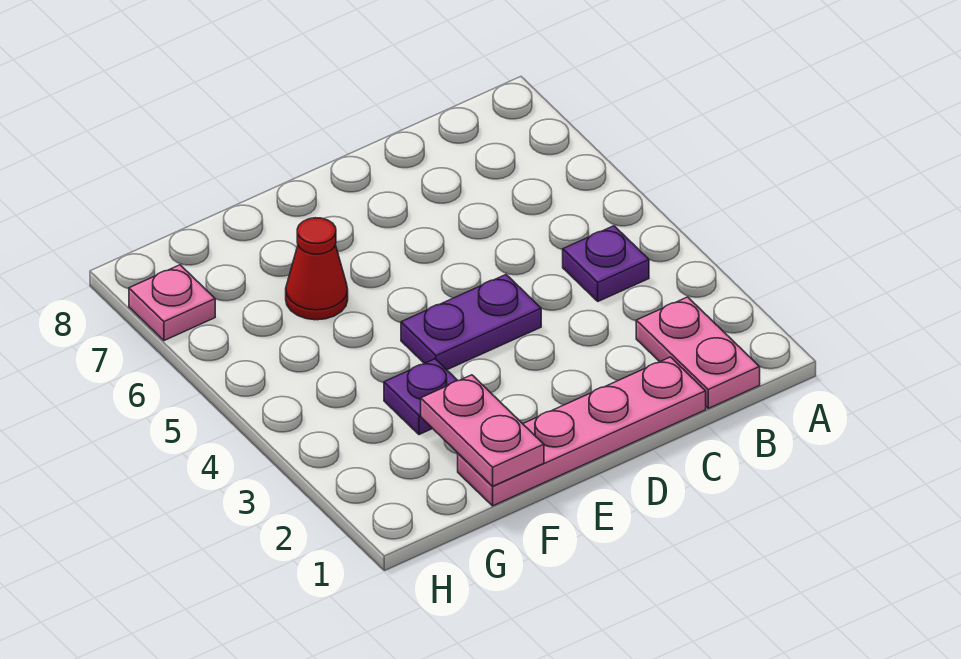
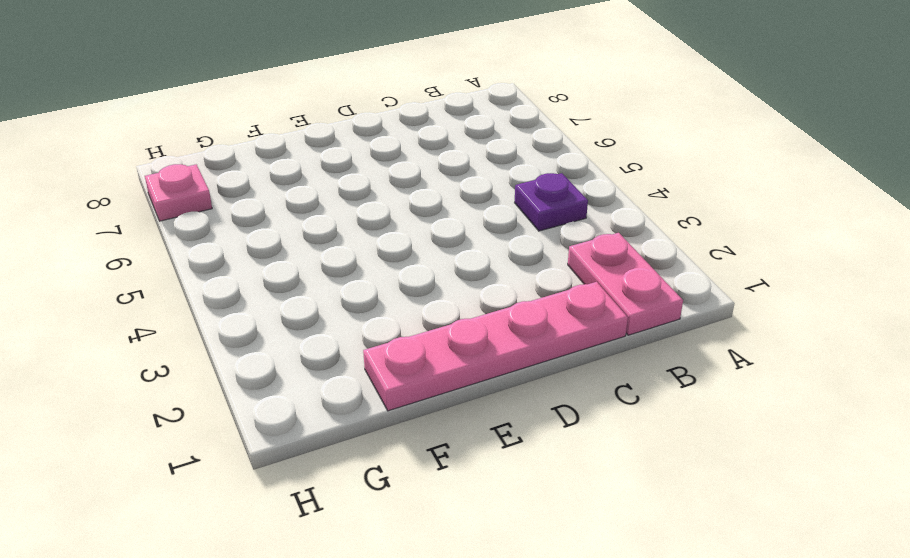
none -> purple plate D4:E4 level 1
none -> purple plate F3 level 1

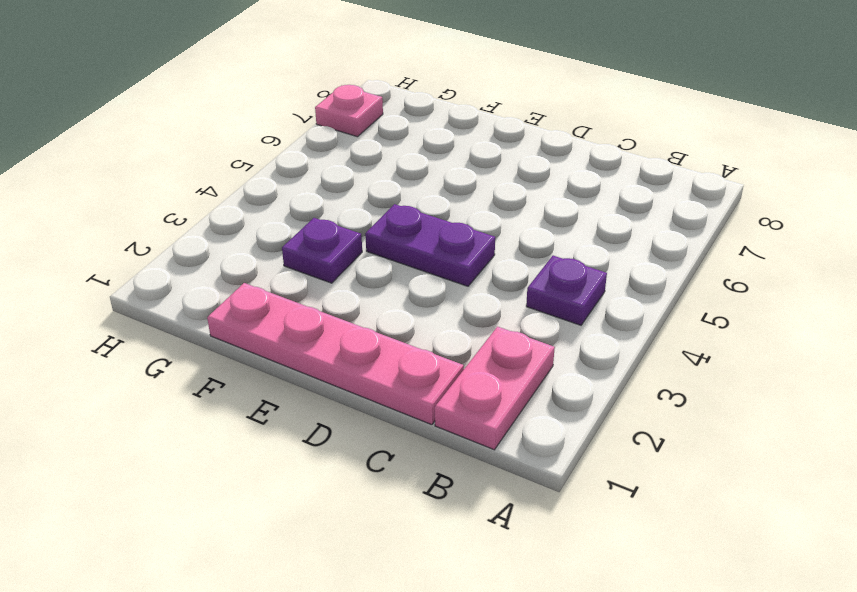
none -> red cone F6 level 1
none -> pink plate F1:F2 level 2

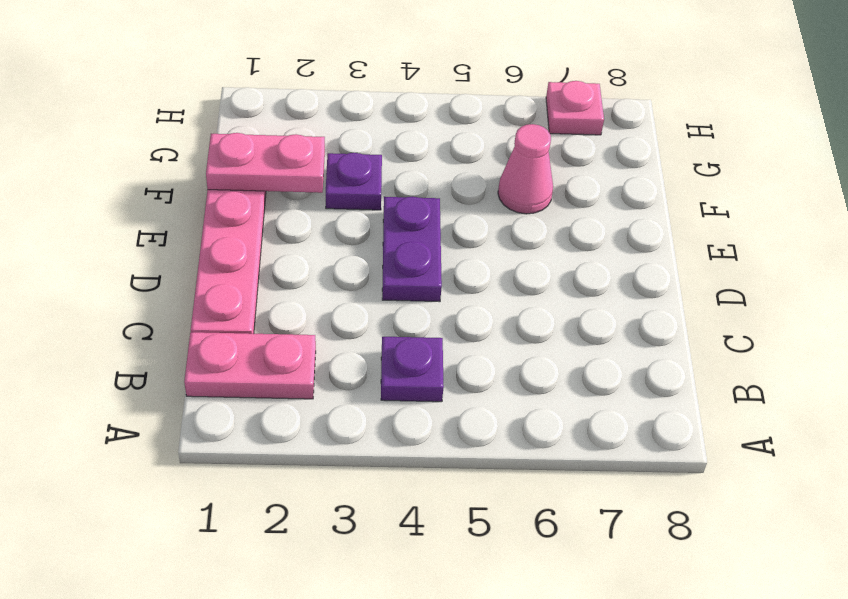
pink cone F6 level 1 -> red cone F6 level 1

